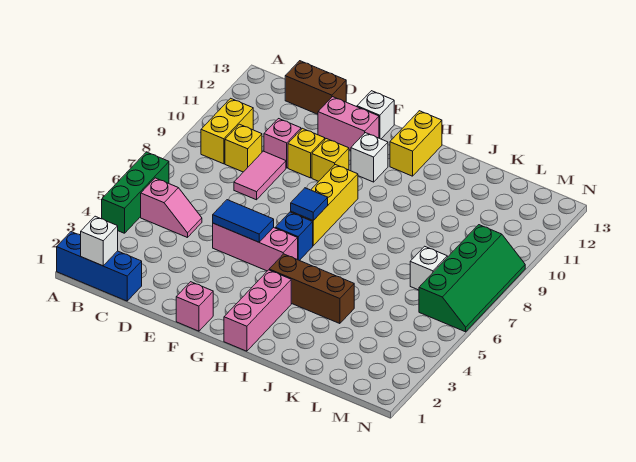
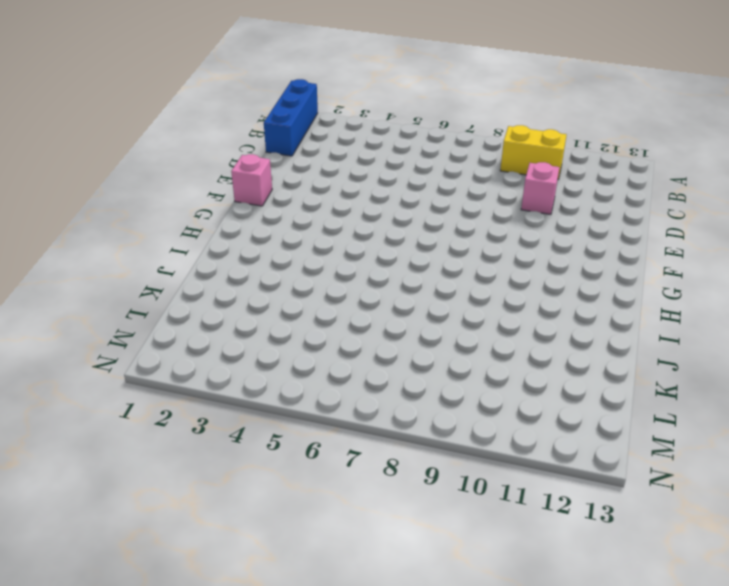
none -> green brick A4:A6 level 1
none -> pink slope B5:C5 level 1 top B
none -> yellow brick C9 level 1

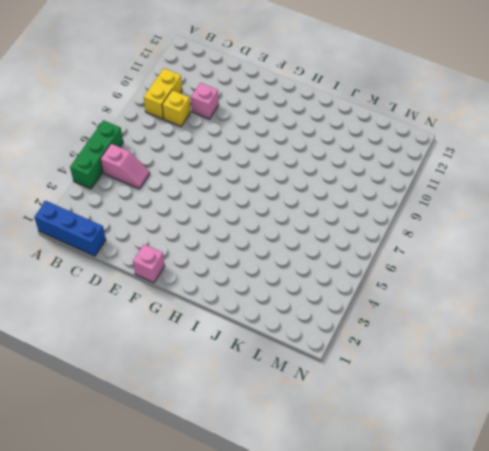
none -> brown brick C13:D13 level 1
none -> pink tile D8:D9 level 1
none -> pink brick E5:G5 level 1

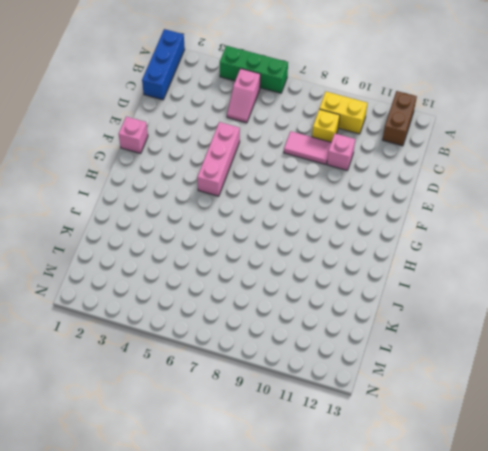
brown brick A12:B12 level 1 -> brown brick C13:D13 level 1
none -> yellow brick E10 level 1
none -> pink brick E12:F12 level 1
none -> yellow brick F10 level 1

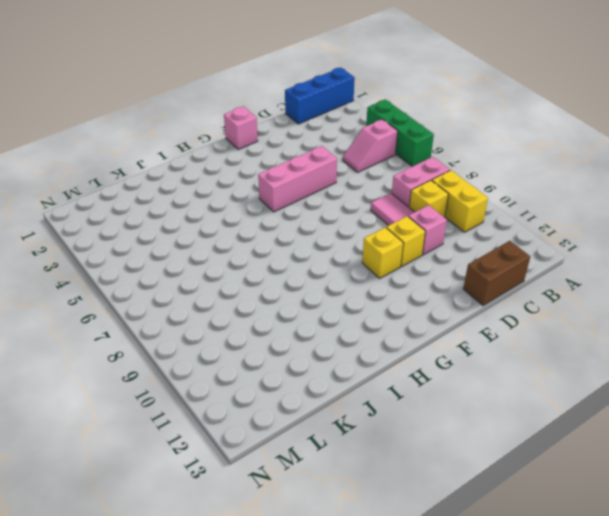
pink brick B8:C8 level 1 -> pink brick E12:F12 level 1
none -> white brick F13 level 1
none -> blue brick G6 level 1
none -> yellow brick G7:G9 level 1

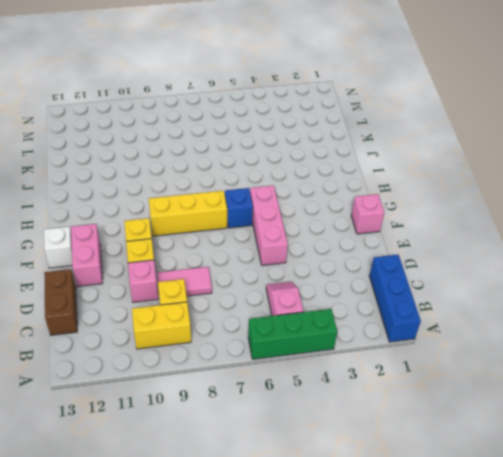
none -> white brick G11 level 1
none -> pink brick H1:H3 level 1
none -> brown brick H4:J4 level 1

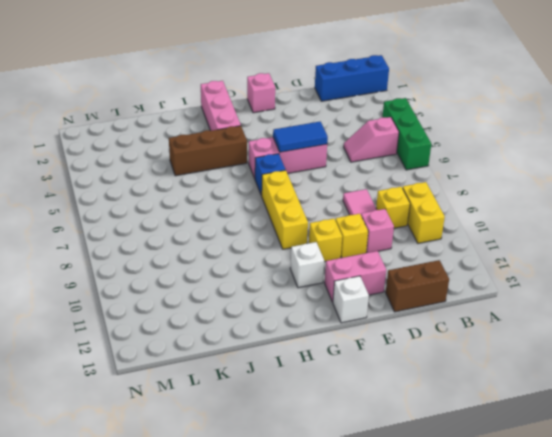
none -> yellow brick H12:H13 level 1
none -> white brick L7 level 1
none -> green slope M6:N9 level 1 top M

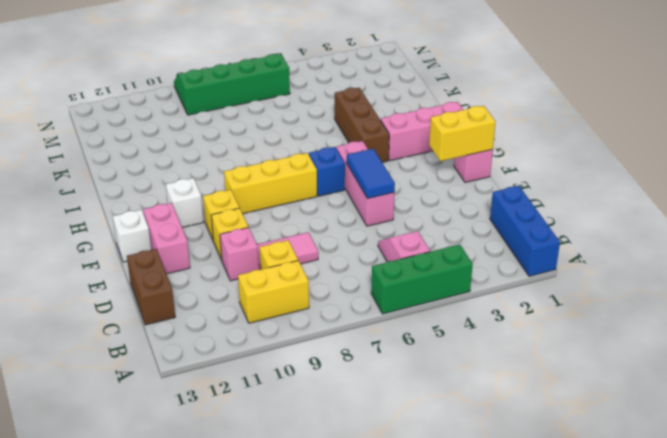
yellow brick F1:F2 level 2 -> yellow brick H12:H13 level 1
none -> white brick L7 level 1
none -> white brick B1 level 2
none -> blue tile G7 level 2

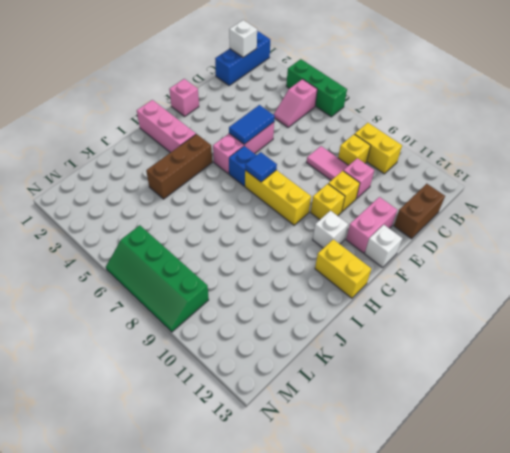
none -> white brick L7 level 1

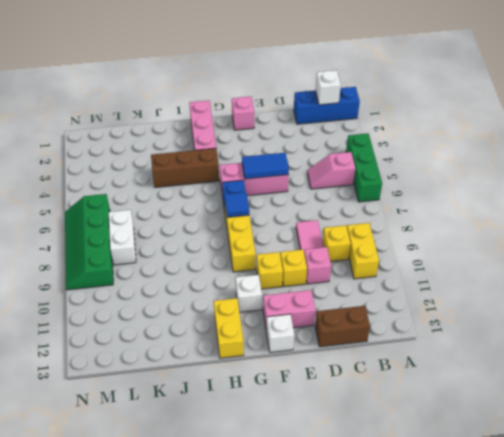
white brick L7:L8 level 1 -> white brick L7 level 1

